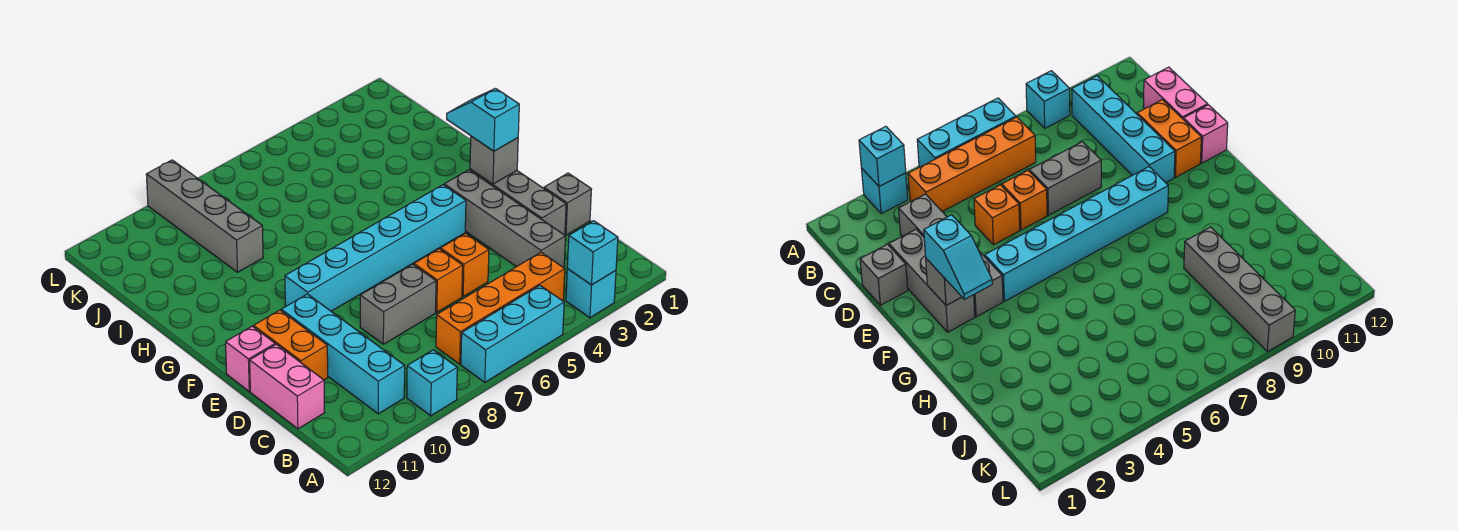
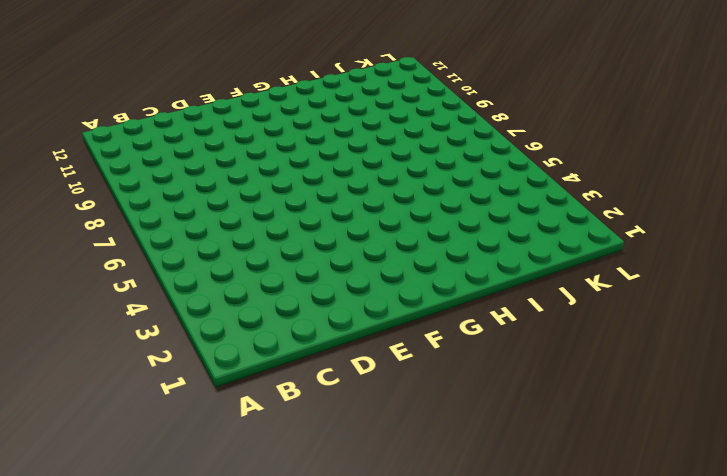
none -> cyan brick A3 level 1
none -> cyan brick A5:A7 level 1
none -> cyan brick A9 level 1

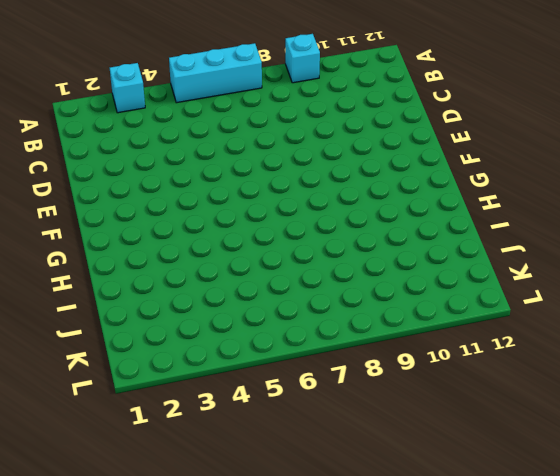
none -> orange brick B4:B7 level 1
none -> cyan brick B10:E10 level 1
none -> grey brick C3:F3 level 1

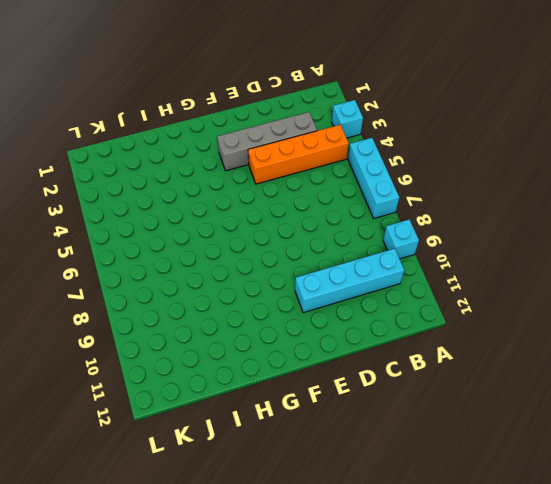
orange brick B4:E4 level 1 -> orange brick B4:B7 level 1
none -> pink brick C12:D12 level 1
none -> grey brick D1 level 1
none -> grey brick D2:F2 level 1

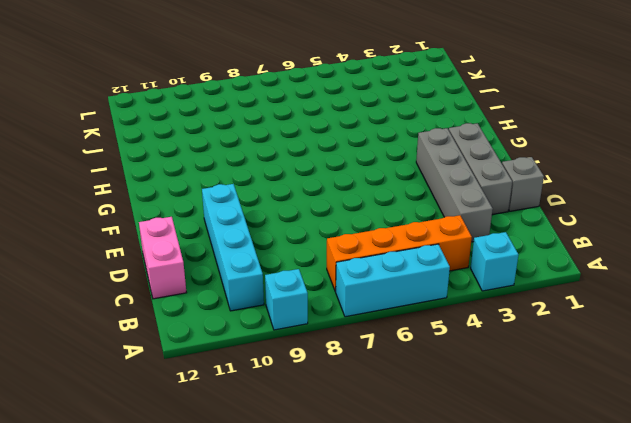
none -> orange brick D5 level 1
none -> orange brick D6 level 1
none -> grey brick D7:D8 level 1

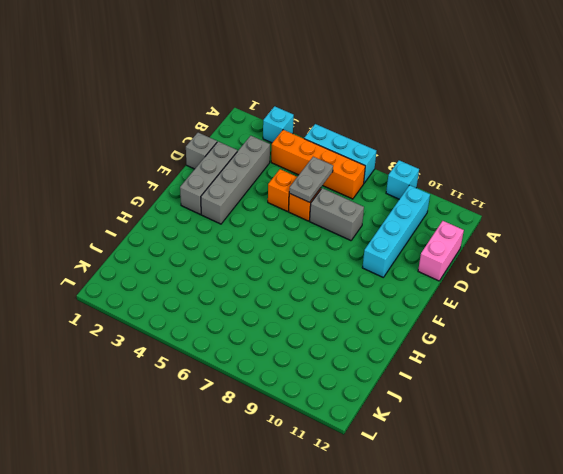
grey plate C6:D6 level 2 -> none
none -> orange brick D11:E11 level 1
none -> pink brick E12 level 1
none -> cyan brick F4:F9 level 1

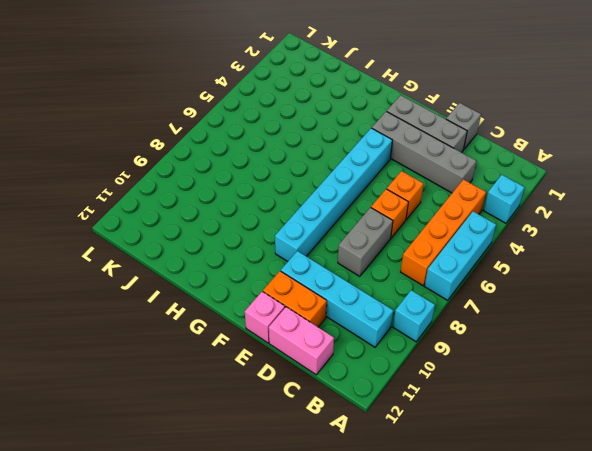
none -> grey brick I9:L9 level 1
none -> cyan brick A3 level 2
none -> grey brick F2 level 2

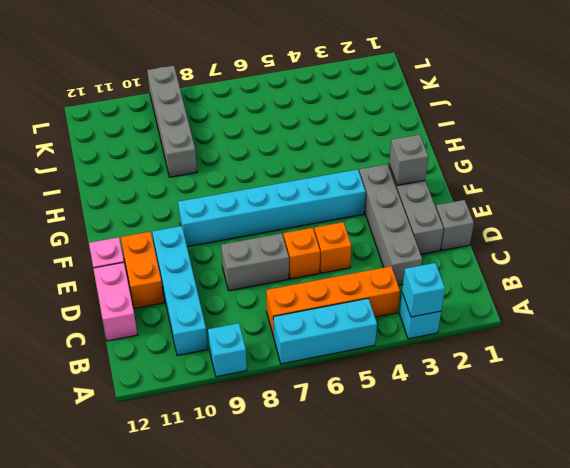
none -> cyan slope F2:G2 level 3 top F

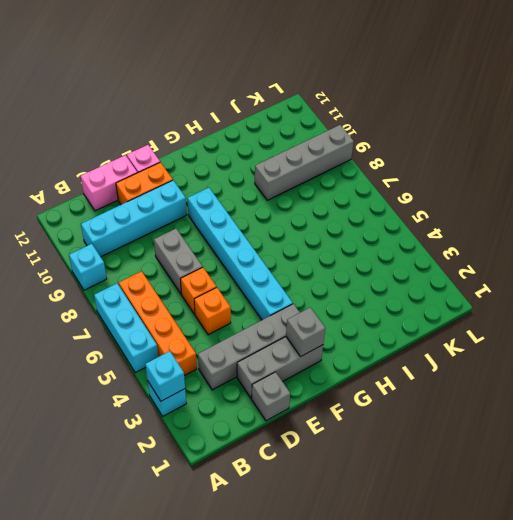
none -> cyan slope F2:G2 level 3 top F

